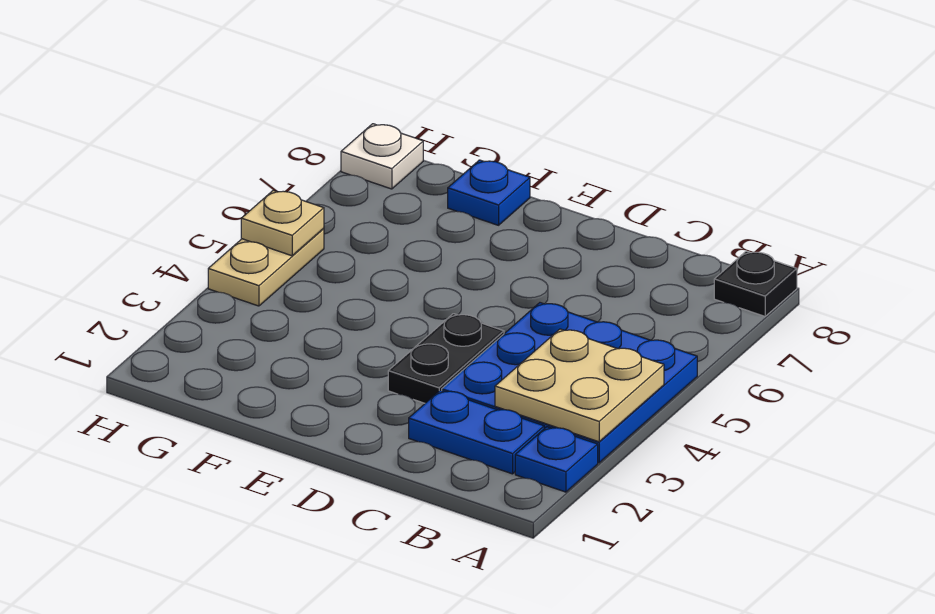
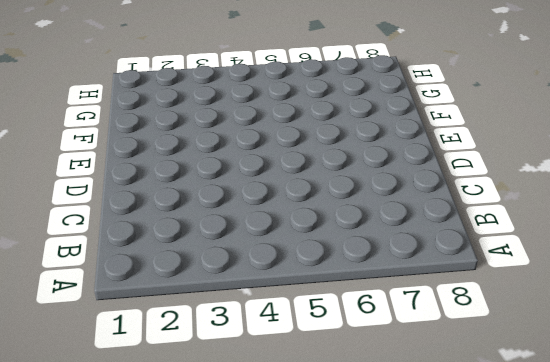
none -> blue plate A2 level 1
none -> blue plate A3:C5 level 1

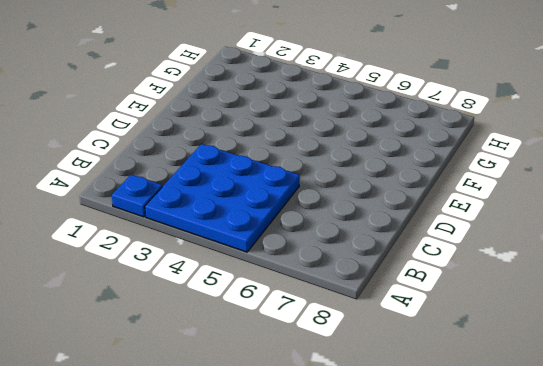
none -> black plate A8 level 1
none -> blue plate B2:C2 level 1

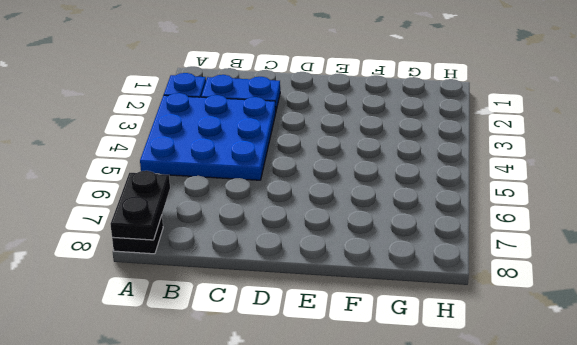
black plate A7:A8 level 2 -> black plate D3:D4 level 1
none -> blue plate F8 level 1
none -> tan plate H4:H5 level 1

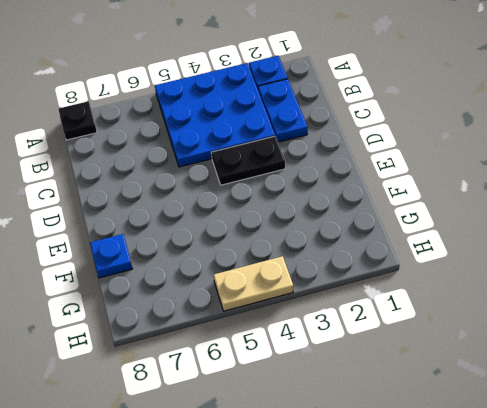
none -> white plate H8 level 1
none -> tan plate A3:B4 level 2

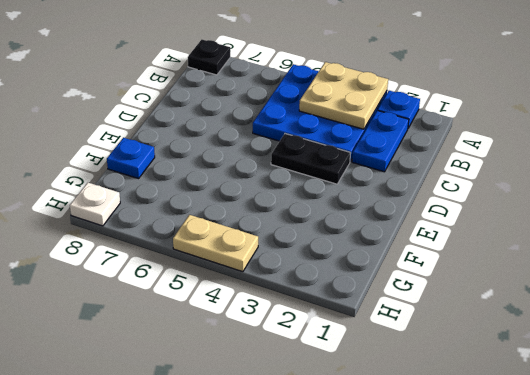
none -> tan plate H5 level 2

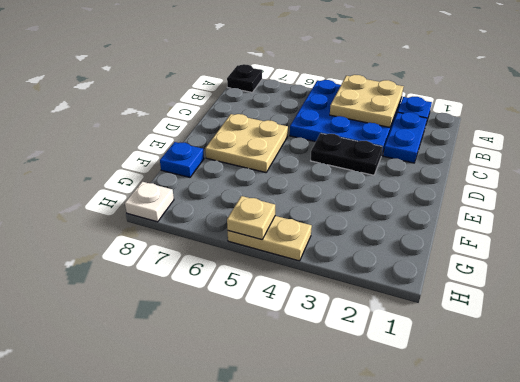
tan plate D6:E7 level 1 -> none

